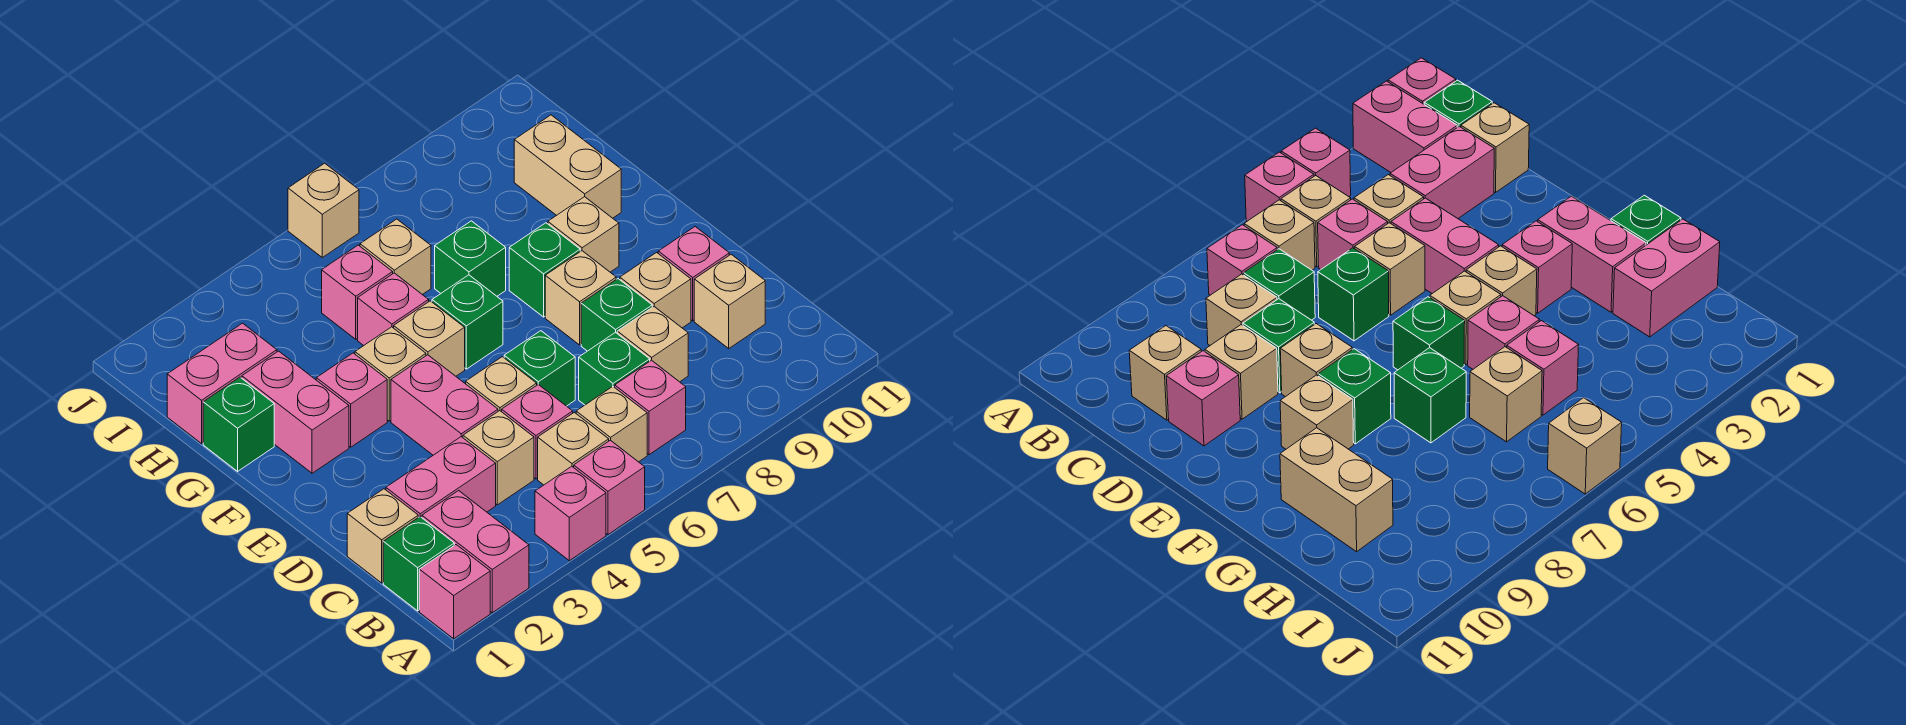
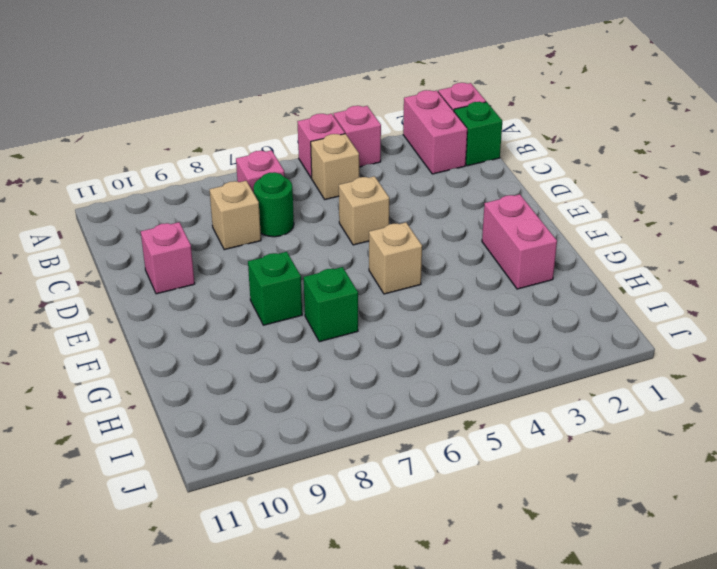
green round brick C7 level 1 -> green brick C7 level 1
none -> tan brick B6 level 1
none -> tan brick C1 level 1
none -> pink brick C2:C3 level 1
none -> tan brick C4 level 1

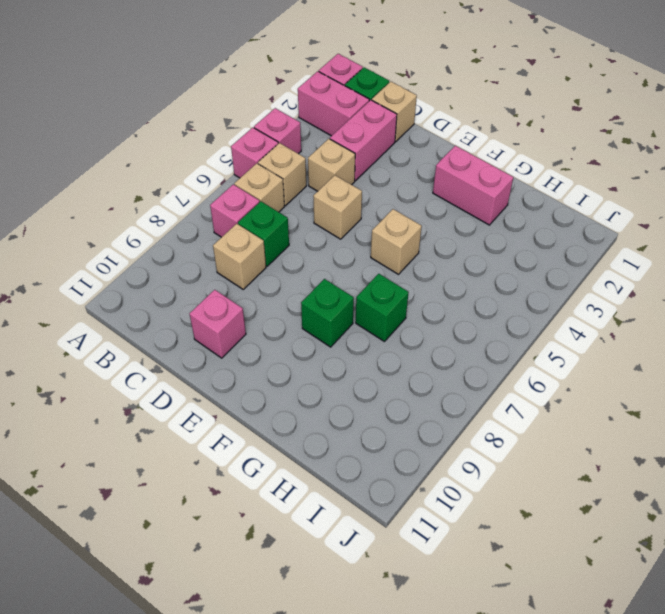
none -> pink brick C5 level 1
none -> tan brick C10 level 1
none -> pink brick D4:E4 level 1
none -> green brick D6 level 1

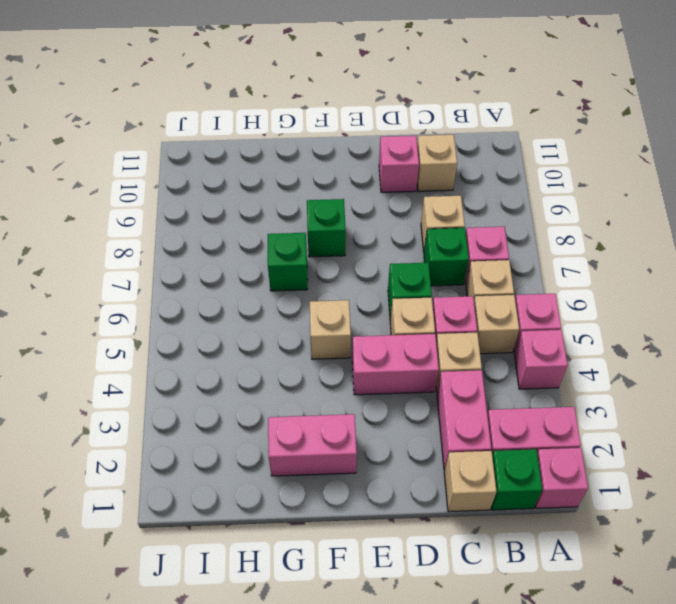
none -> green brick D8 level 1
none -> tan brick D9 level 1
none -> tan brick E8 level 1
none -> pink brick F3 level 1

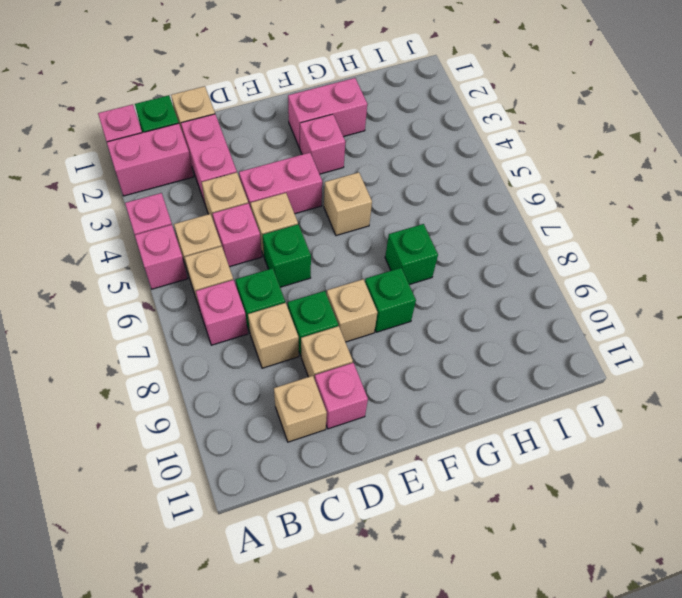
none -> tan brick F4 level 1
none -> green brick F6 level 1
none -> tan brick F9 level 1
none -> green brick G1 level 1

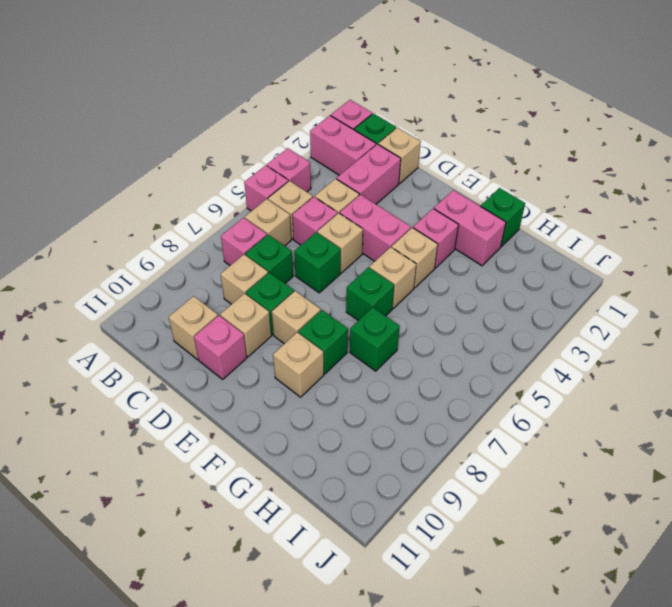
none -> pink brick G5 level 1
none -> tan brick G10:H10 level 1
none -> pink brick H1:H2 level 1
none -> pink brick H5 level 1

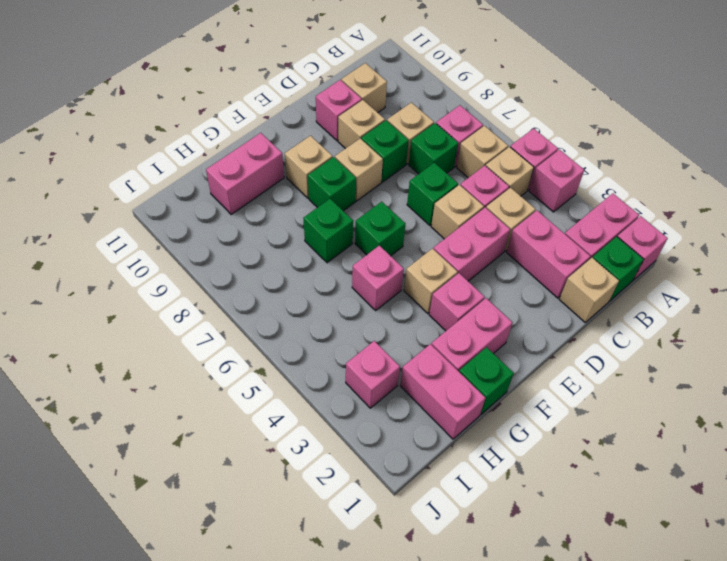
pink brick G10:H10 level 1 -> tan brick G10:H10 level 1
pink brick I3 level 1 -> pink brick H5 level 1
none -> tan brick F5 level 1
none -> tan brick H6 level 1
none -> tan brick J6 level 1

